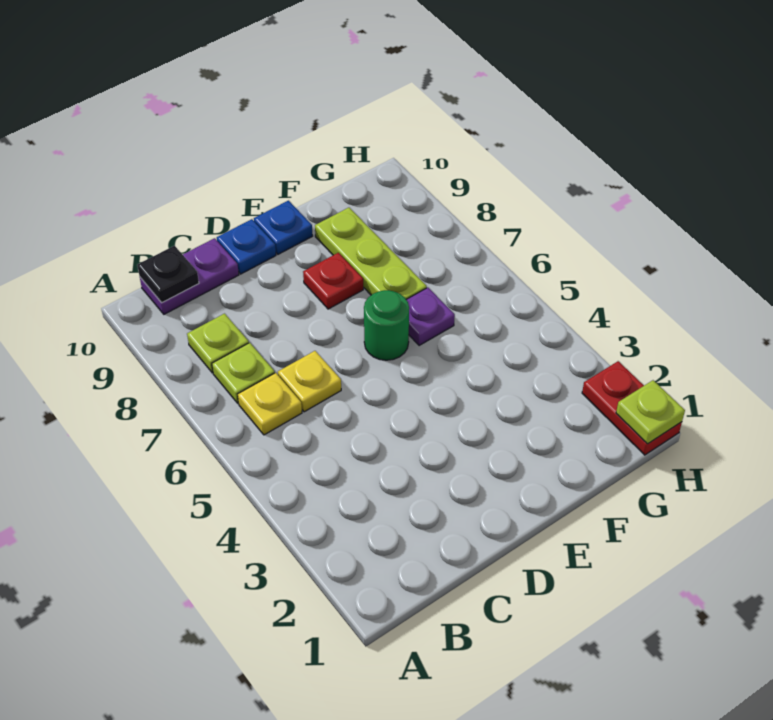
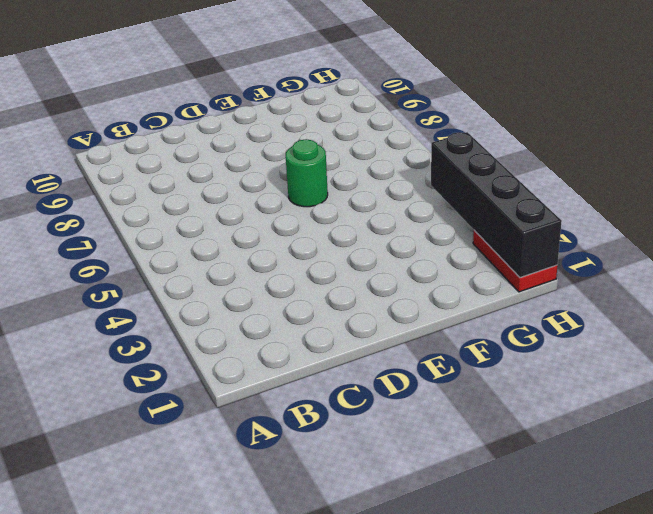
black brick H1:H4 level 2 -> lime plate H1 level 2
none -> yellow plate B6 level 1
none -> lime plate B7 level 1
none -> lime plate B8 level 1

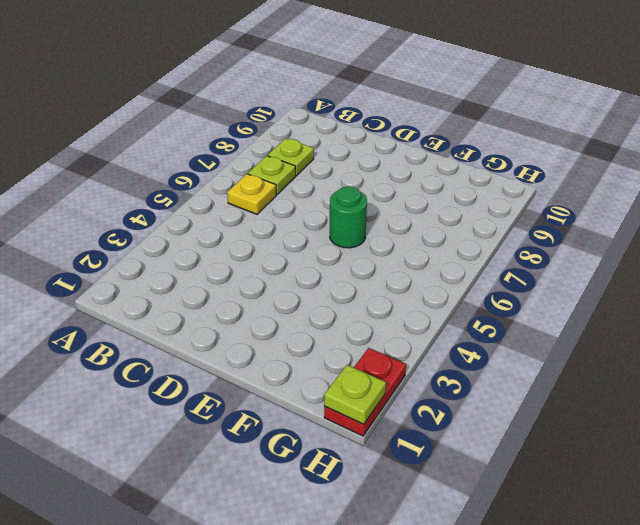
none -> purple plate B10:C10 level 1
none -> yellow plate C6 level 1
none -> blue plate D10 level 1

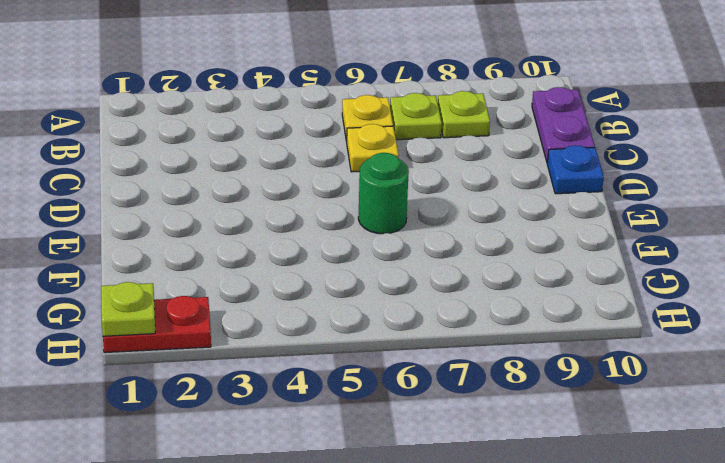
none -> red plate E8 level 1
none -> blue plate E10 level 1
none -> purple plate F6 level 1

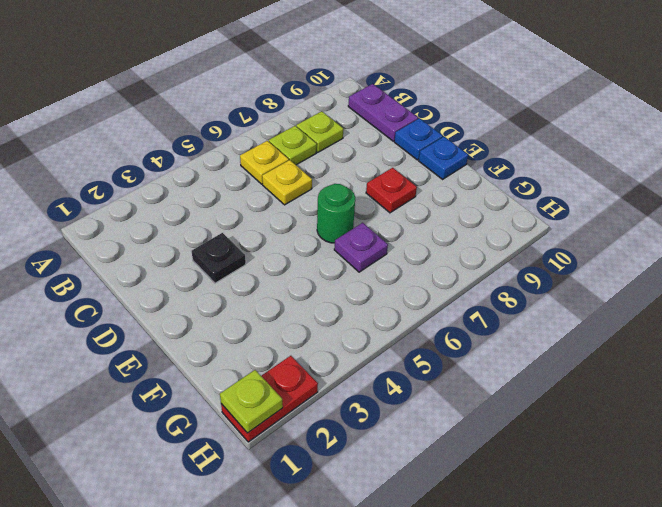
black plate D3 level 1 -> black plate B10 level 2
none -> lime plate F7:F9 level 1

